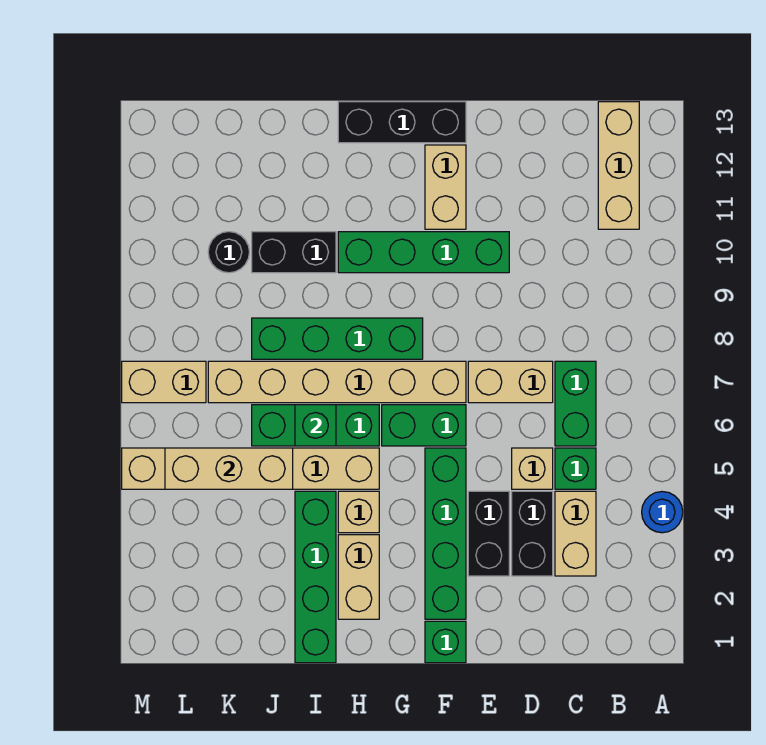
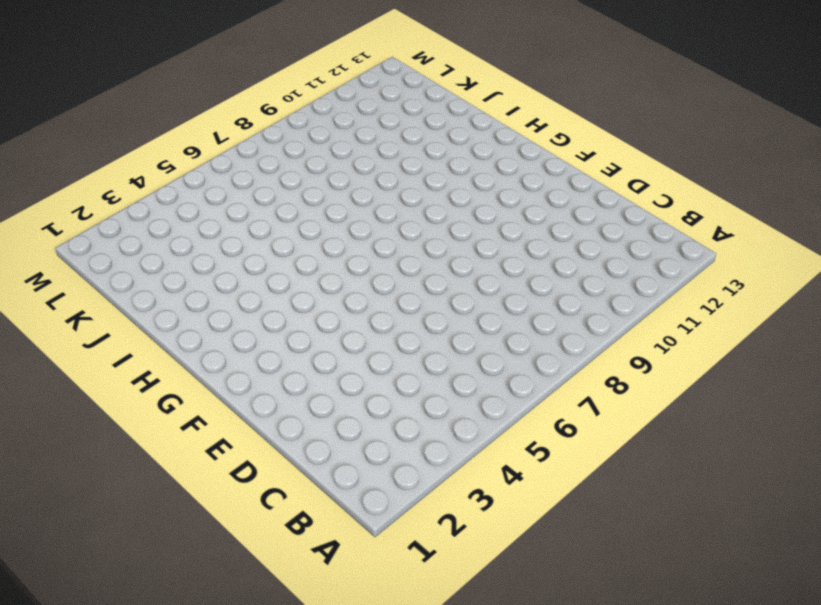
none -> blue round brick A4 level 1
none -> tan brick B11:B13 level 1
none -> tan brick C3:C4 level 1

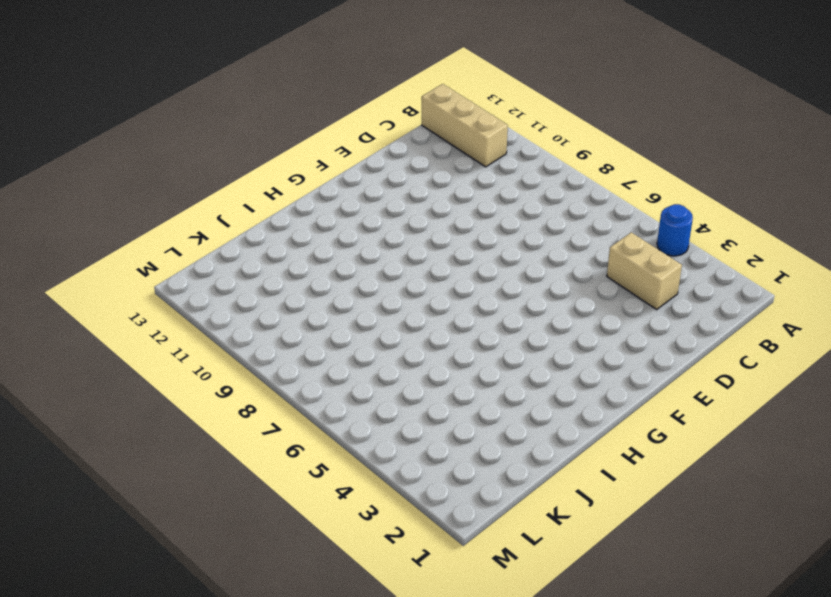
none -> green brick C5 level 1
none -> green brick C6:C7 level 1
none -> black brick D3:D4 level 1

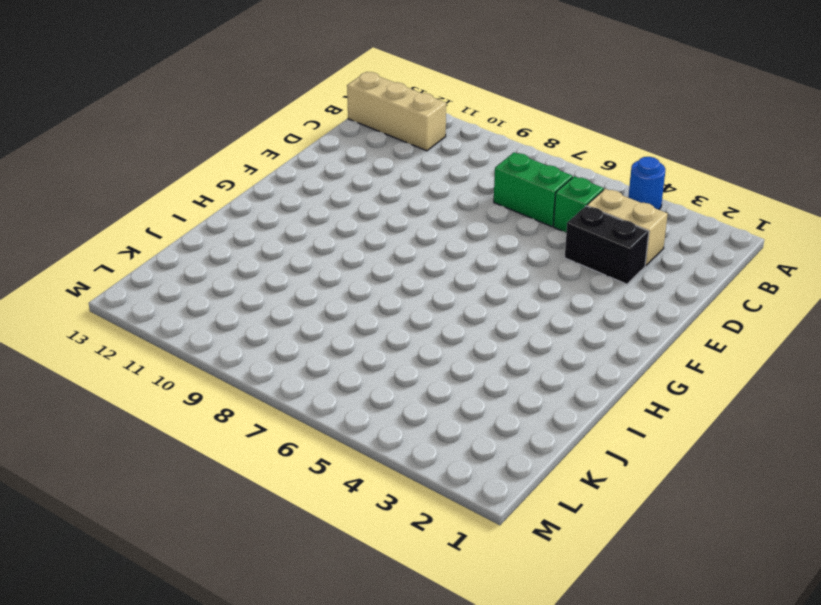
none -> tan brick D5 level 1
none -> tan brick D7:E7 level 1
none -> black brick E3:E4 level 1

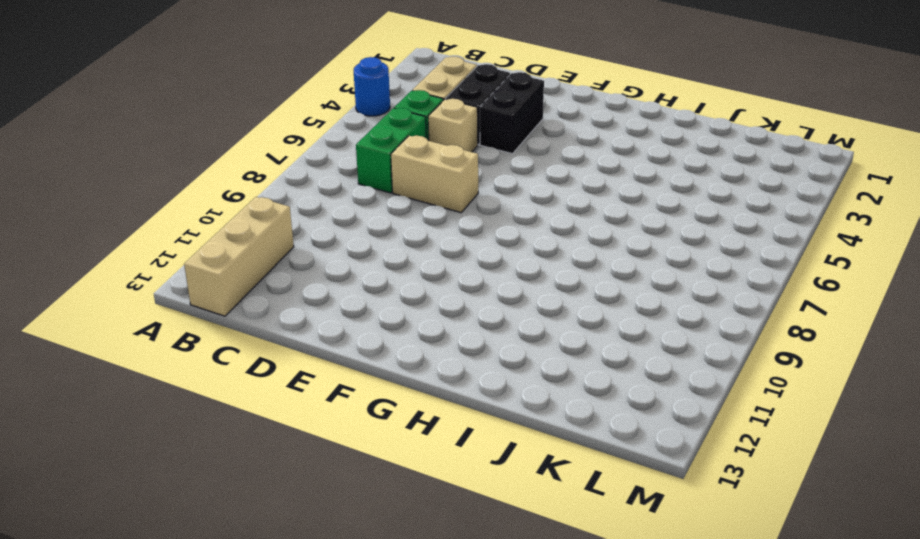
none -> green brick E10:H10 level 1
none -> green brick F1 level 1
none -> green brick F2:F5 level 1

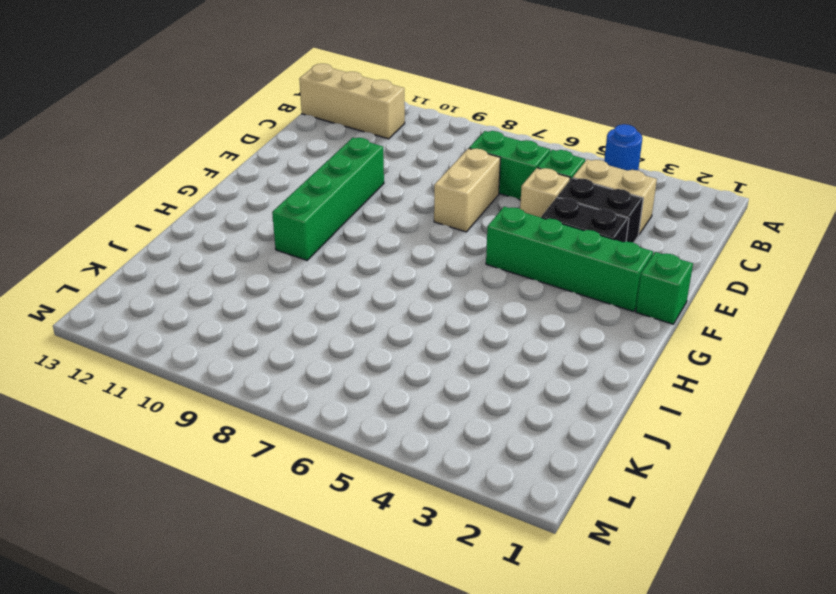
none -> green brick F6:G6 level 1
none -> tan brick F7:K7 level 1
none -> tan brick F11:F12 level 1

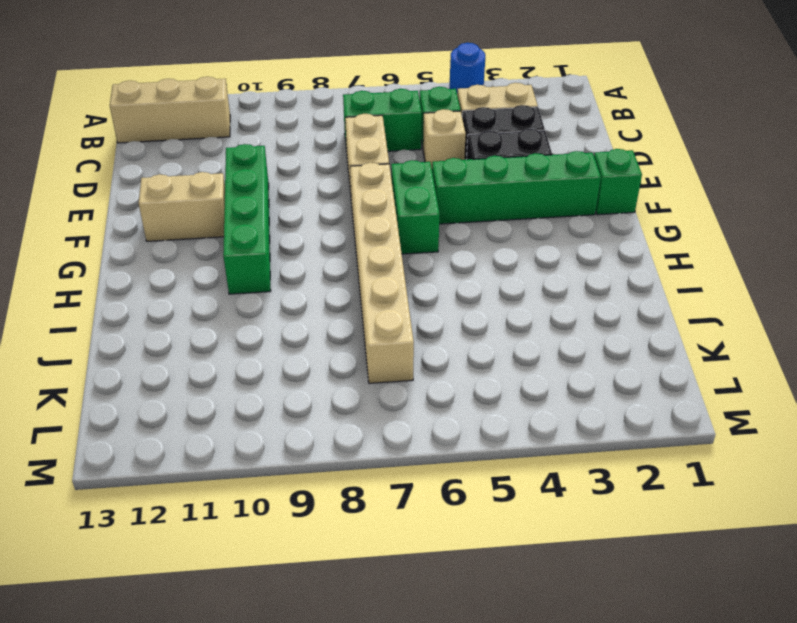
none -> black brick F13:H13 level 1
none -> green brick G8:J8 level 1
none -> tan brick H2:H3 level 1

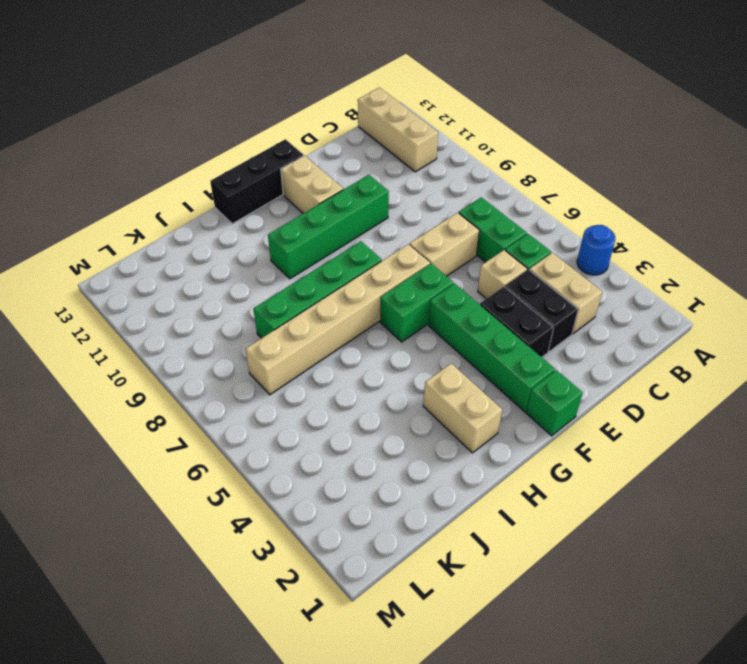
none -> tan brick H4 level 1
none -> tan brick H5:M5 level 1
none -> green brick H6:J6 level 1

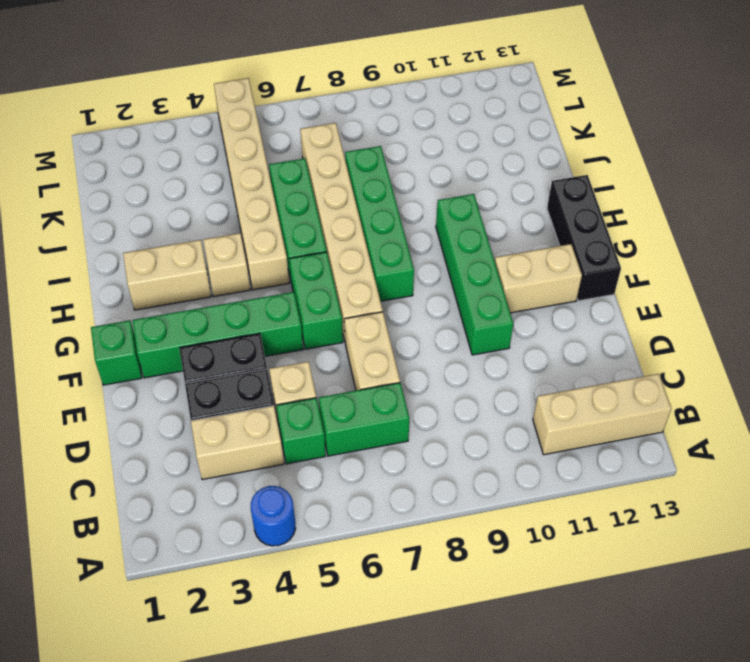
none -> green brick I1:I4 level 1
none -> black brick I10:J10 level 1
none -> black round brick K10 level 1

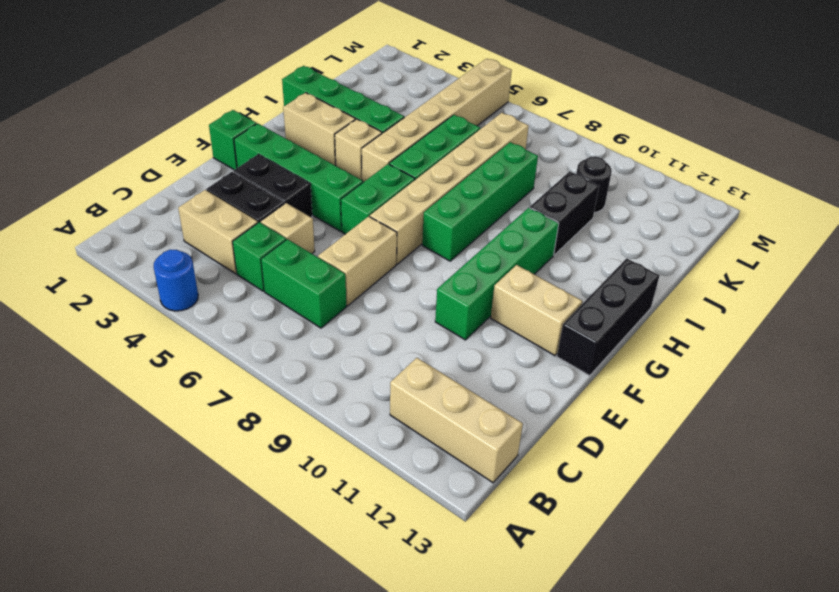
none -> tan brick L7:M7 level 1
none -> green brick I6 level 2
none -> tan brick J5:L5 level 2

